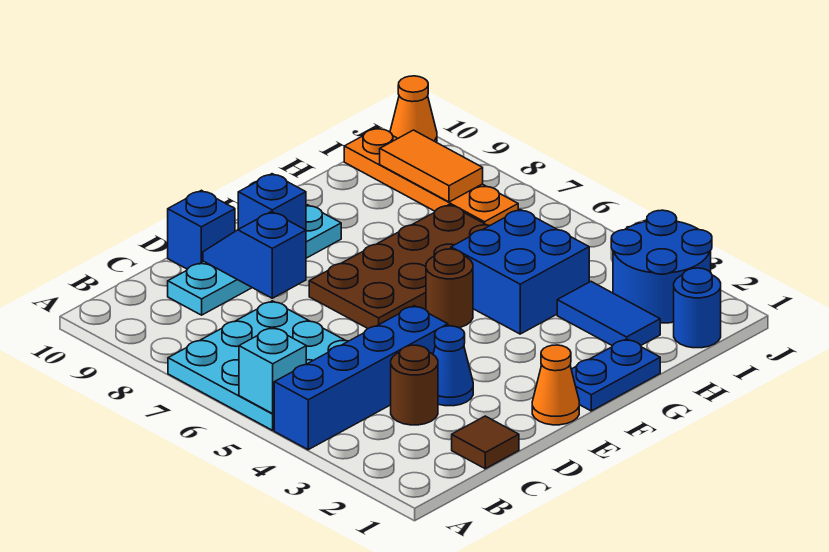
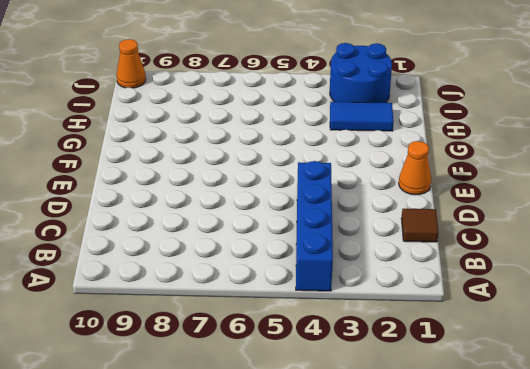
none -> cyan plate A5:C7 level 1
none -> brown round brick C3 level 1
none -> cyan plate C9:F9 level 1

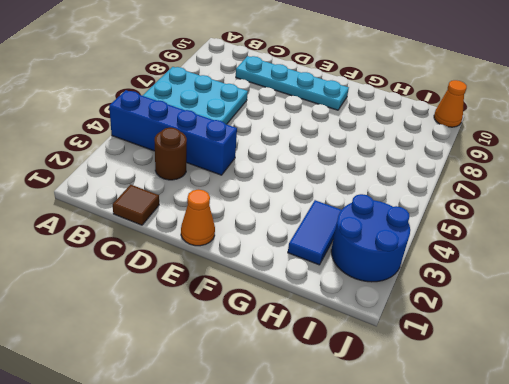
none -> blue cone D3 level 1
none -> blue brick D10 level 1
none -> brown plate E6:H7 level 1

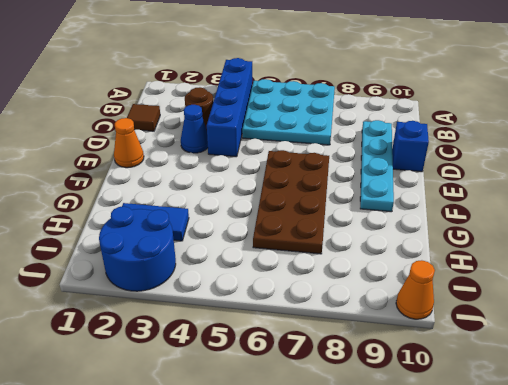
none -> blue plate F1:G1 level 1
none -> brown round brick F5 level 1
none -> blue brick G4:H5 level 1

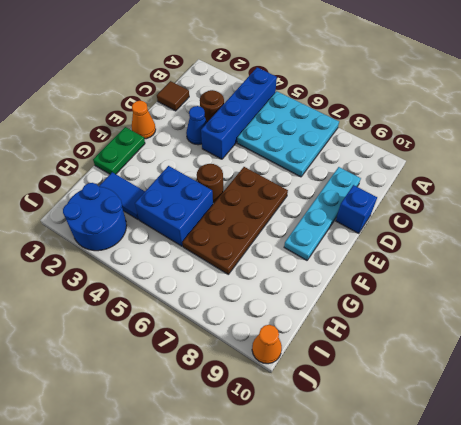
green plate F1:G1 level 1 -> blue plate F1:G1 level 1
none -> blue round brick I1 level 1
none -> orange plate I7:I10 level 1
none -> cyan brick A5 level 2

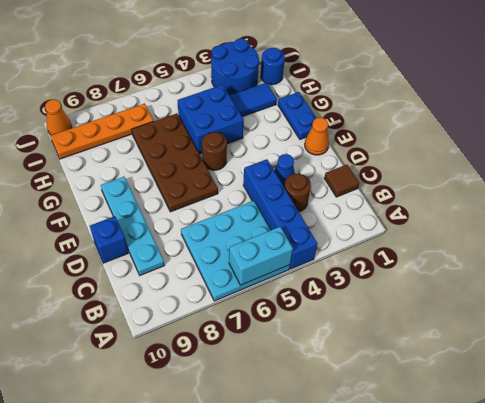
cyan brick A5:A6 level 2 -> cyan brick A5 level 2
none -> blue slope D8:D9 level 2 top 8
none -> blue brick E9 level 2
none -> orange tile I8:I9 level 2

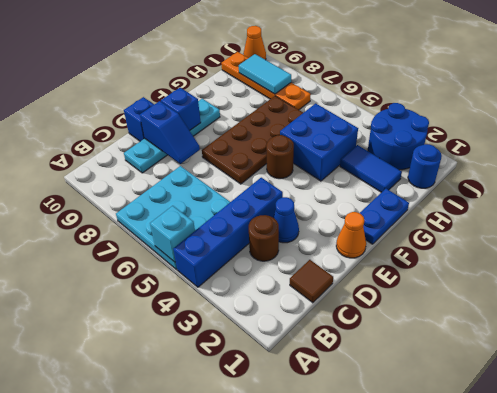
blue slope D8:D9 level 2 top 9 -> blue slope D8:D9 level 2 top 8
cyan tile I8:I9 level 2 -> orange tile I8:I9 level 2

